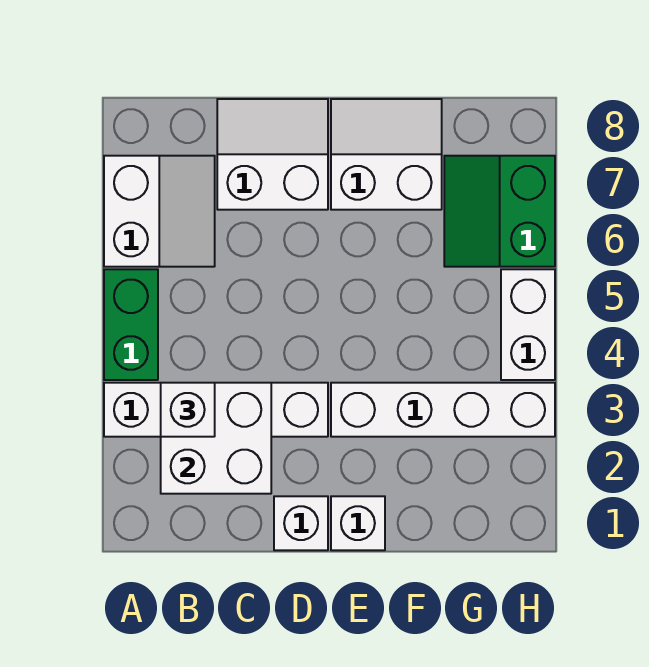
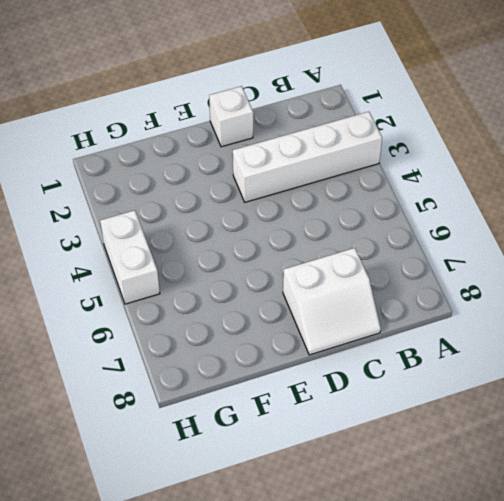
none -> green brick A4:A5 level 1
none -> white slope A6:B7 level 1 top A
none -> white brick E1 level 1

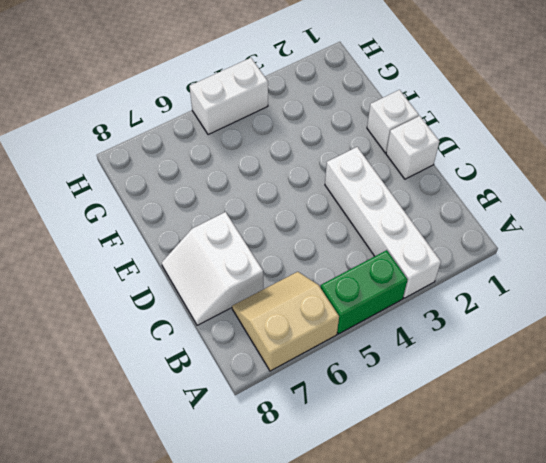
tan slope A6:B7 level 1 top A -> white slope A6:B7 level 1 top A
none -> white brick E3:H3 level 1
none -> white slope E7:F8 level 1 top 7
none -> green slope G6:H7 level 1 top H

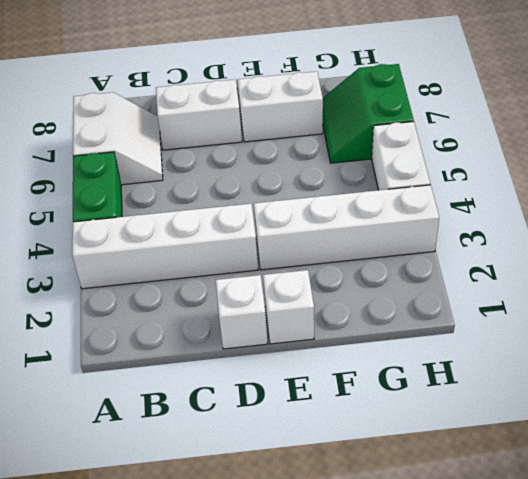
none -> white brick B2:C3 level 2
none -> white brick B3 level 3

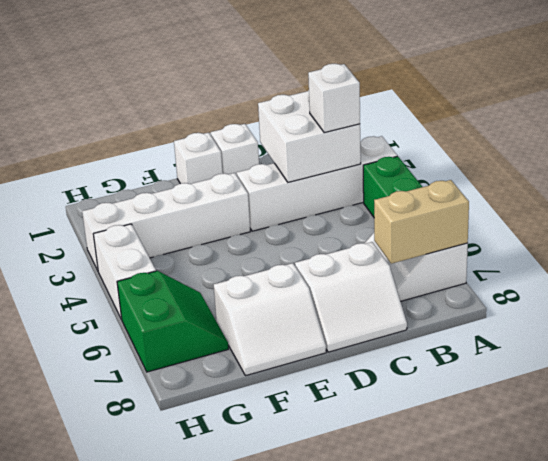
tan brick A7:B7 level 2 -> none

